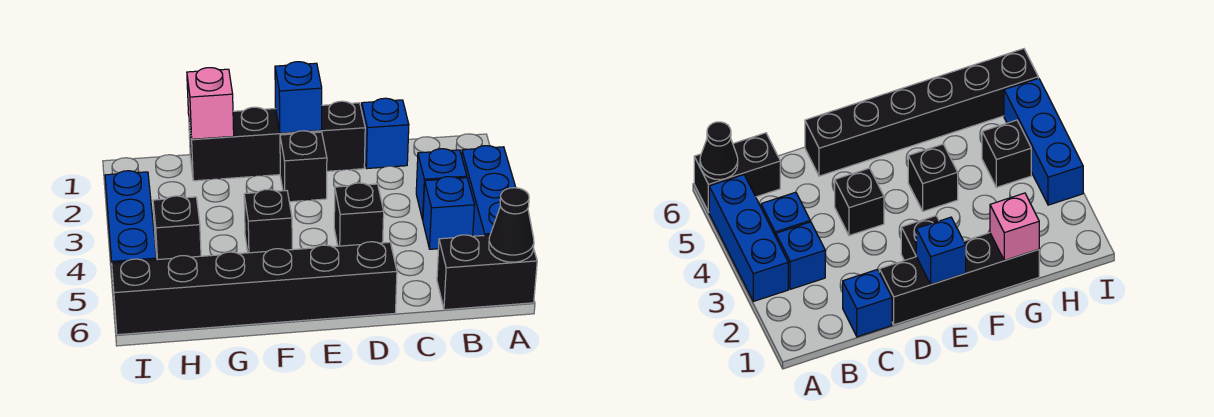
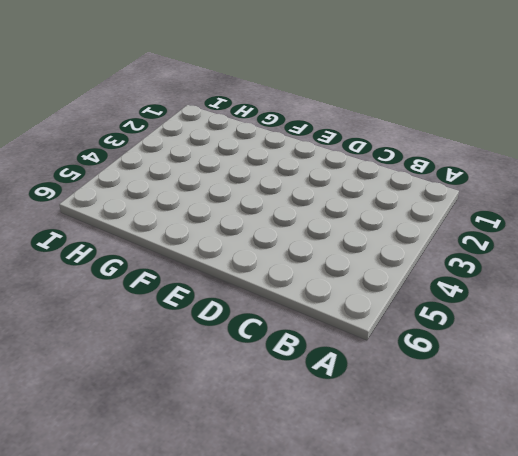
none -> blue brick A3:A5 level 1
none -> black brick A6:B6 level 1
none -> blue brick B3 level 1

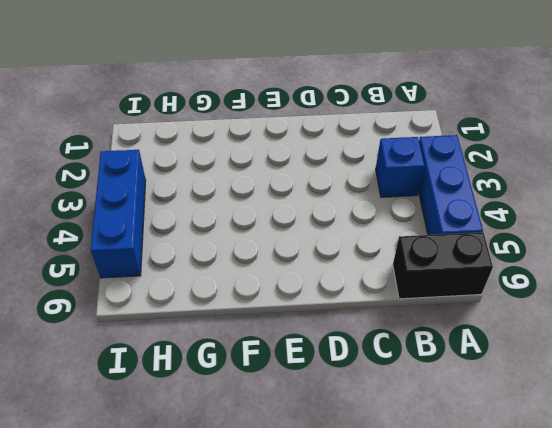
none -> blue brick B4 level 1
none -> blue brick C1 level 1
none -> black brick D1:G1 level 1

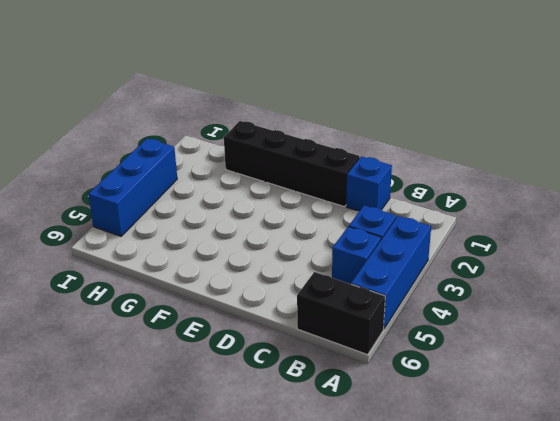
none -> black brick D4 level 1
none -> black brick D6:I6 level 1
none -> black brick E2 level 1

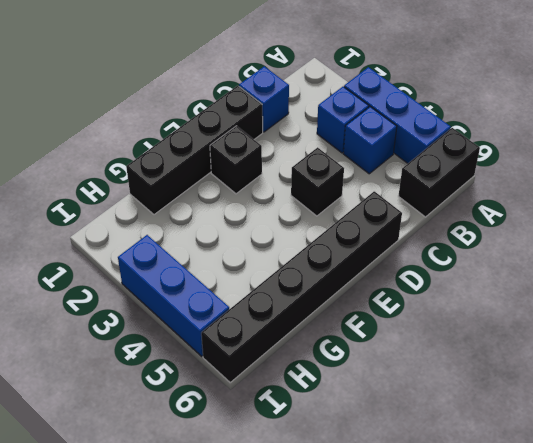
none -> black brick F4 level 1
none -> black brick H4 level 1
none -> black cone A6 level 2

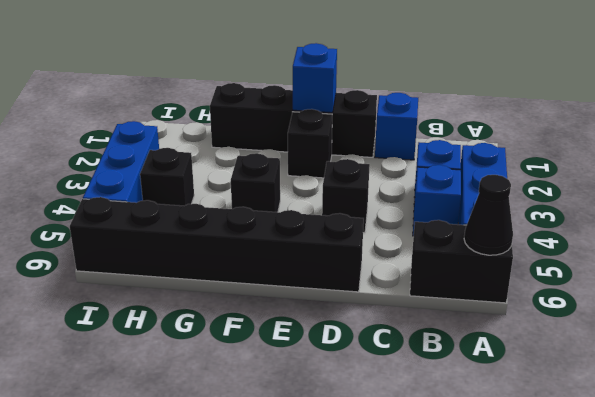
none -> pink brick G1 level 2

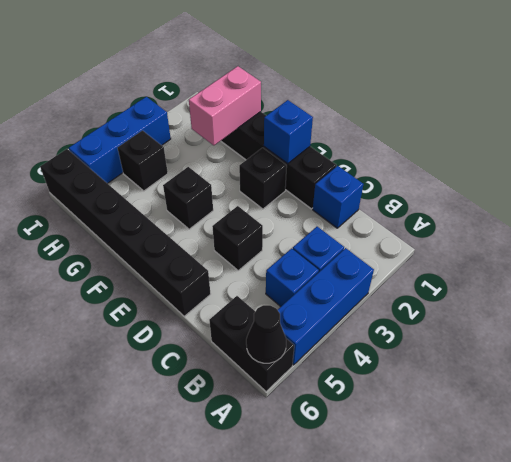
pink brick G1:G2 level 2 -> pink brick G1 level 2

